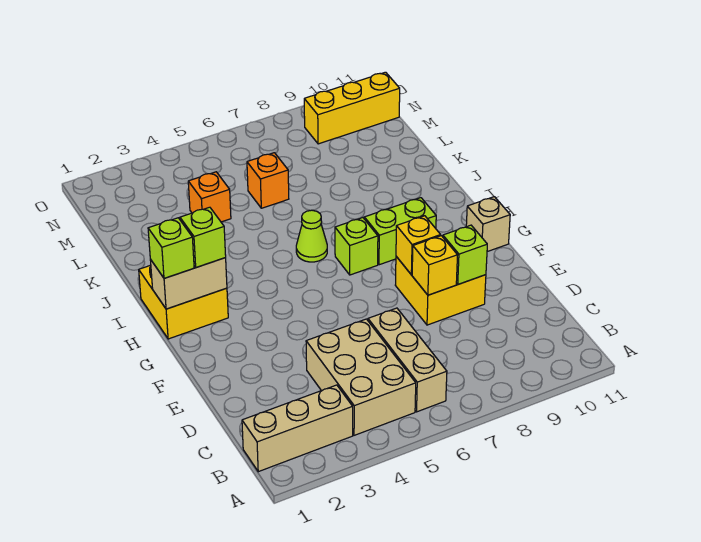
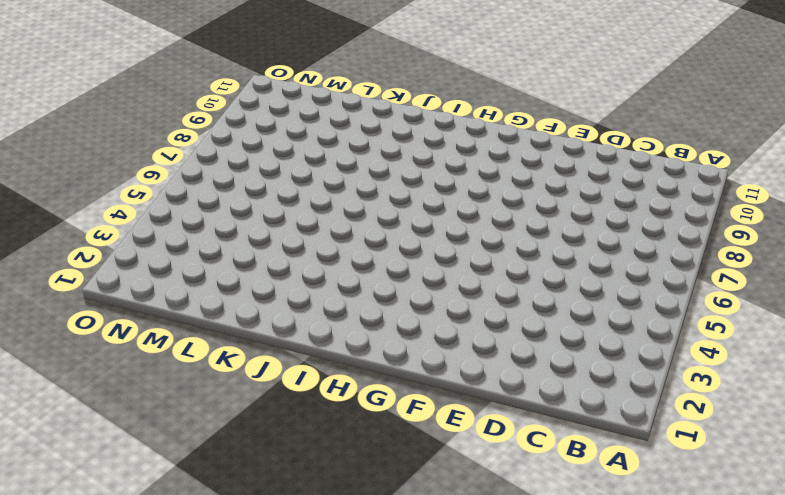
none -> tan brick B1:B3 level 1
none -> tan brick B4:D5 level 1
none -> tan brick B6:D6 level 1

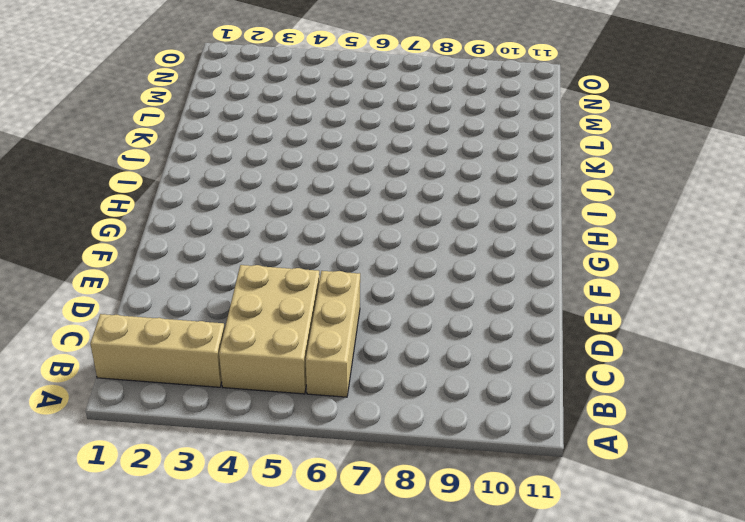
none -> yellow brick E8:F9 level 1
none -> tan brick G11 level 1
none -> yellow brick H1:I2 level 1

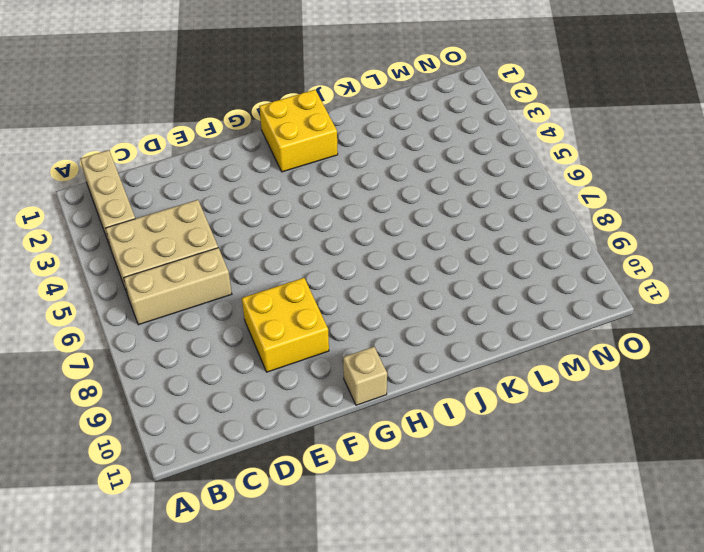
none -> lime brick H7 level 1
none -> lime brick H8:H9 level 1
none -> lime cone I6 level 1

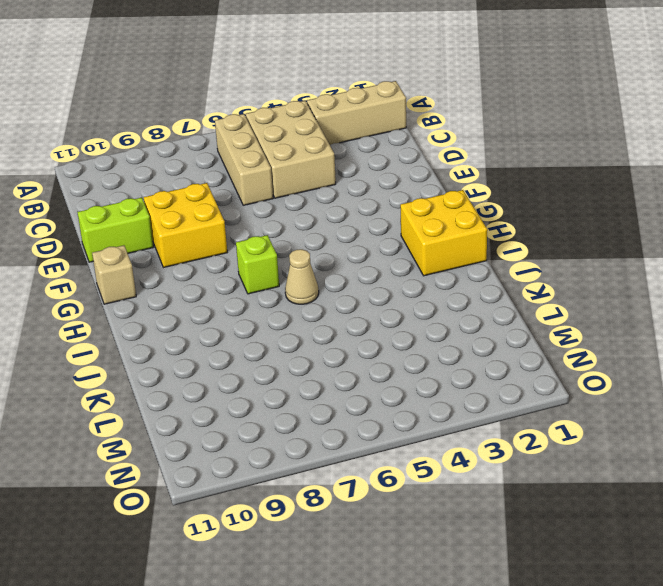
lime brick E10:E11 level 1 -> lime brick H8:H9 level 1
tan cone I6 level 1 -> lime cone I6 level 1
none -> orange brick L4 level 1
none -> orange brick L6 level 1
none -> yellow brick N9:N11 level 1

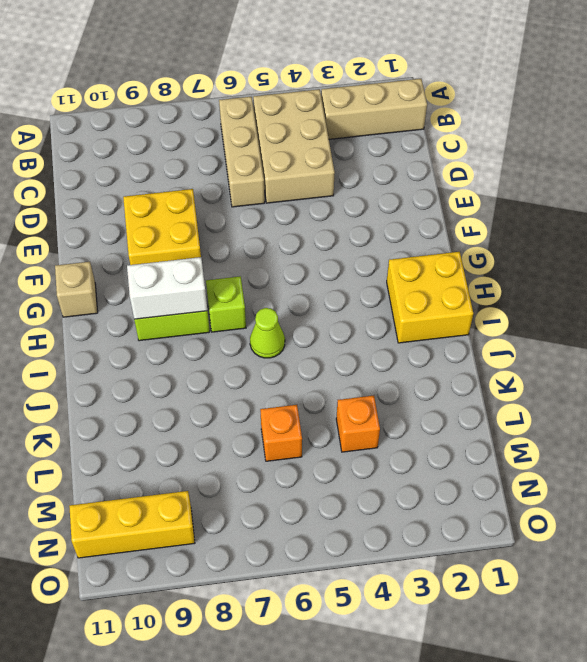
white brick H8:H9 level 2 -> none
none -> yellow brick E8 level 2
none -> lime brick E9 level 2
none -> yellow brick F8 level 2

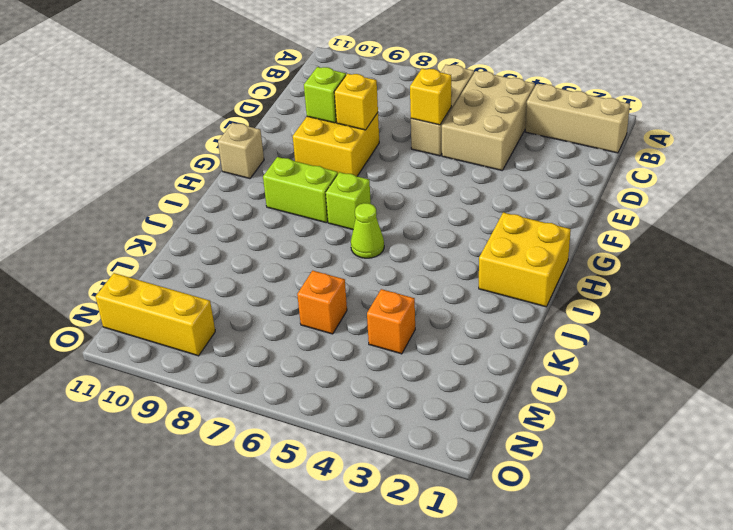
yellow brick D6 level 2 -> yellow brick F8 level 2
none -> tan brick H1:H2 level 2
none -> lime brick H1 level 3
none -> lime brick H2 level 3

